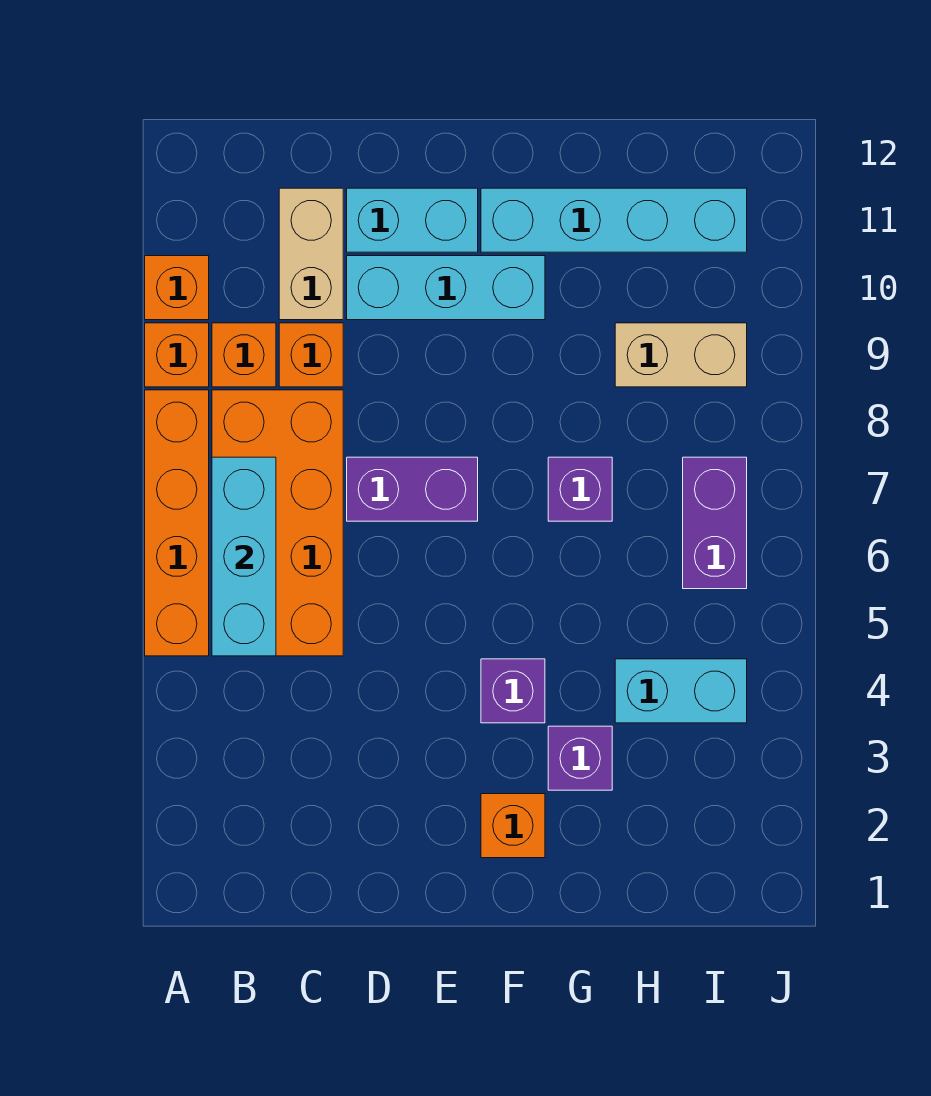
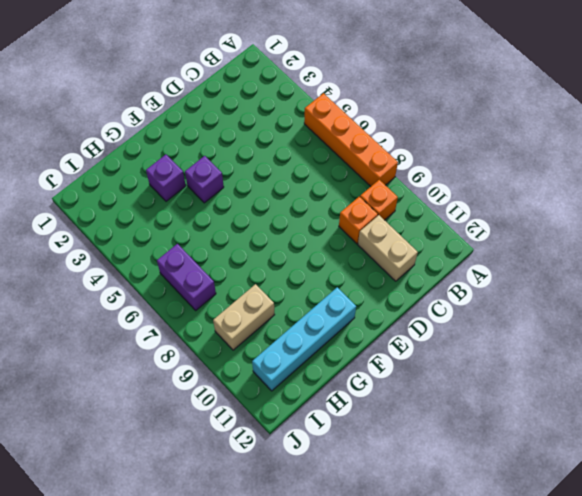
none -> orange brick A9 level 1
none -> orange brick A10 level 1
none -> orange brick B5:C8 level 1

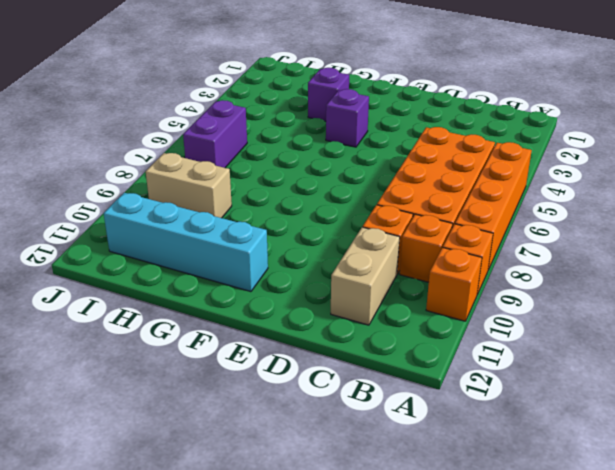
none -> purple brick D7:E7 level 1
none -> cyan brick D10:F10 level 1
none -> cyan brick D11:E11 level 1

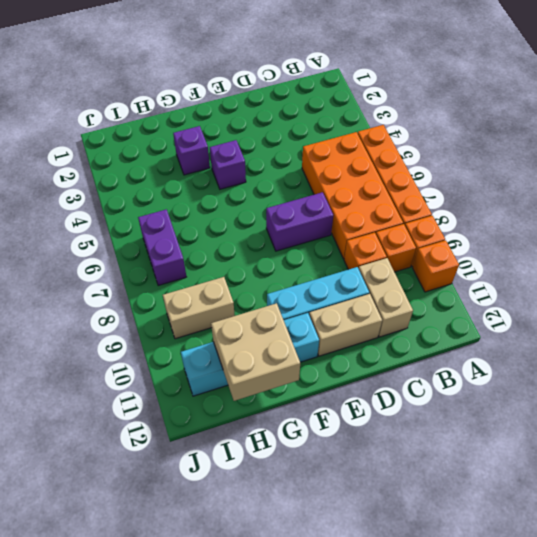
tan brick D11:E11 level 1 -> cyan brick D11:E11 level 1
tan brick G11:H12 level 2 -> none
none -> orange brick F2 level 1
none -> purple brick G7 level 1
none -> cyan brick H4:I4 level 1

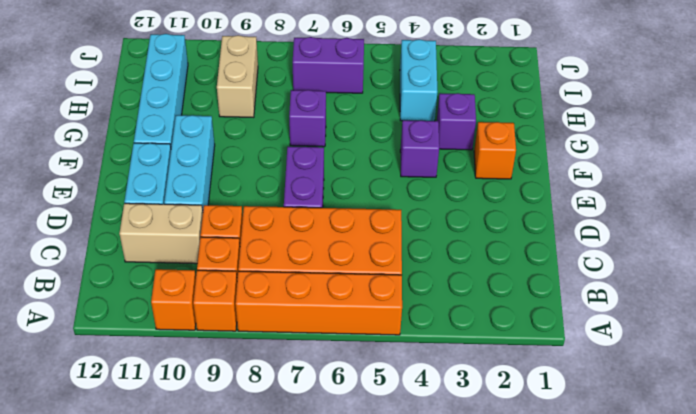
none -> cyan brick B5:B7 level 2

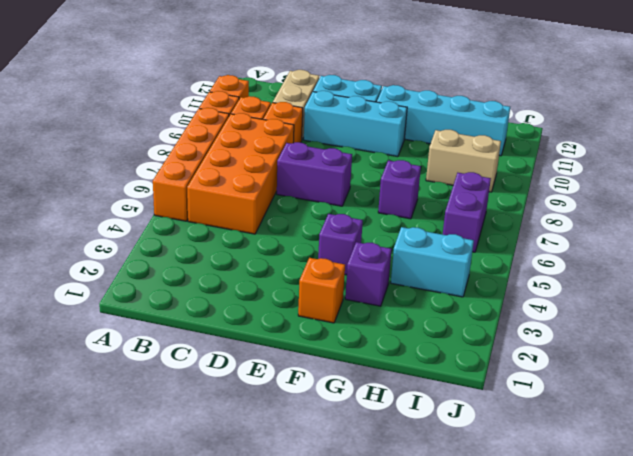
none -> cyan brick B5:B7 level 2

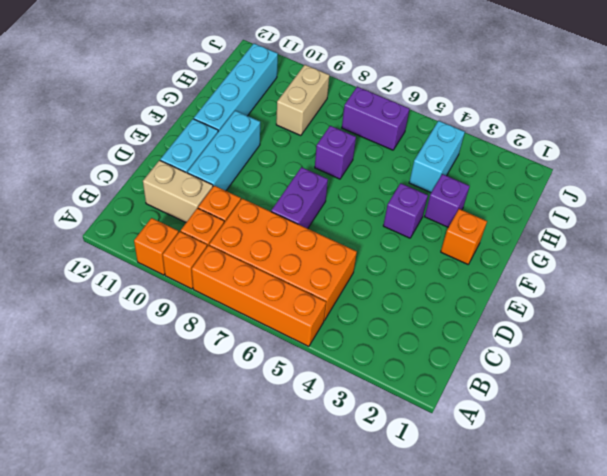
none -> cyan brick B5:B7 level 2

